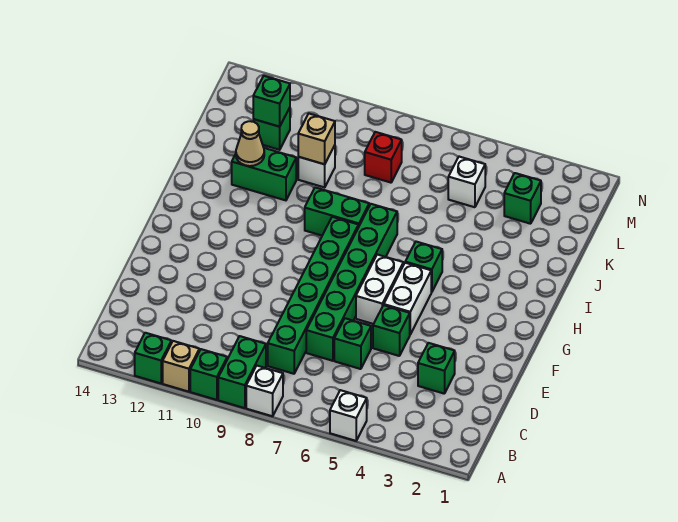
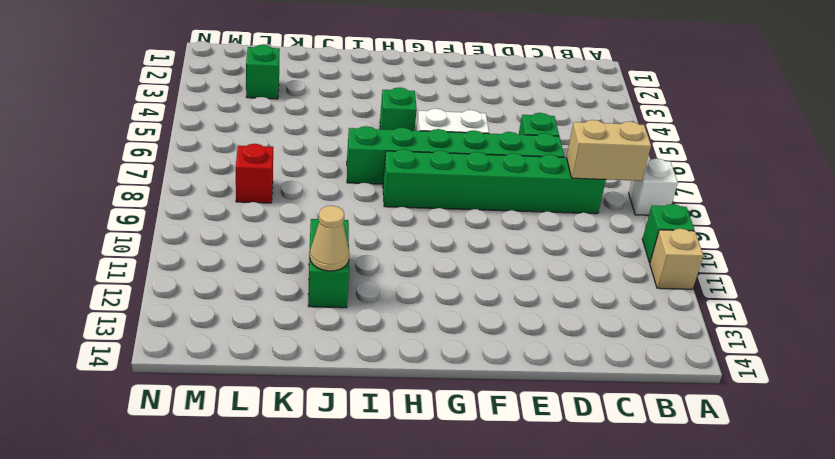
tan brick B8:C8 level 2 -> none
none -> white brick A5 level 1
none -> green brick A9:B9 level 1
none -> green brick A12 level 1

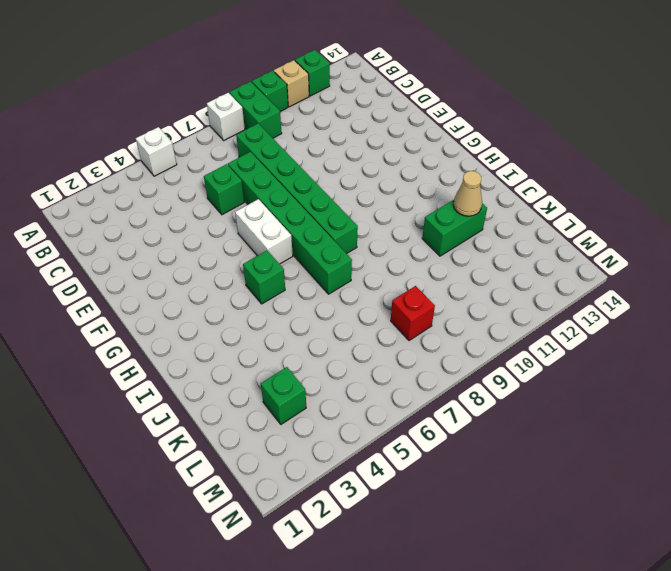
none -> green brick D3 level 1
none -> green brick E5 level 1
none -> white brick F5:G5 level 1

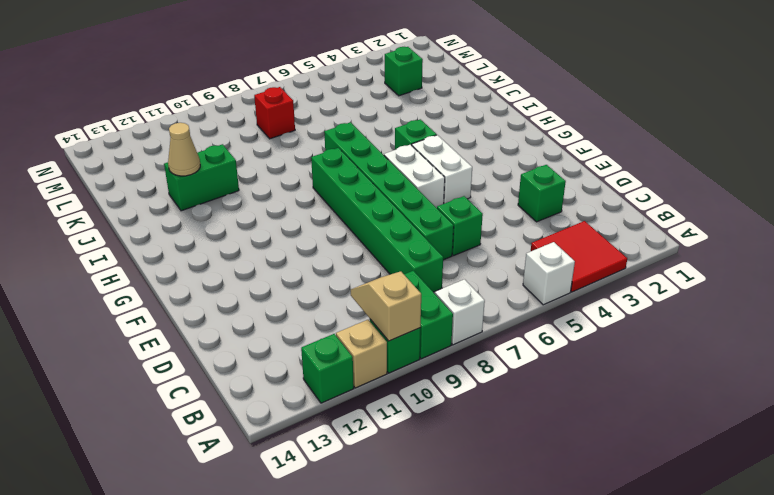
red tile A3:B4 level 1 -> none
tan slope A10:B10 level 2 top A -> none
none -> green brick E5 level 1
none -> green brick I8:I9 level 1
none -> white brick K10 level 1

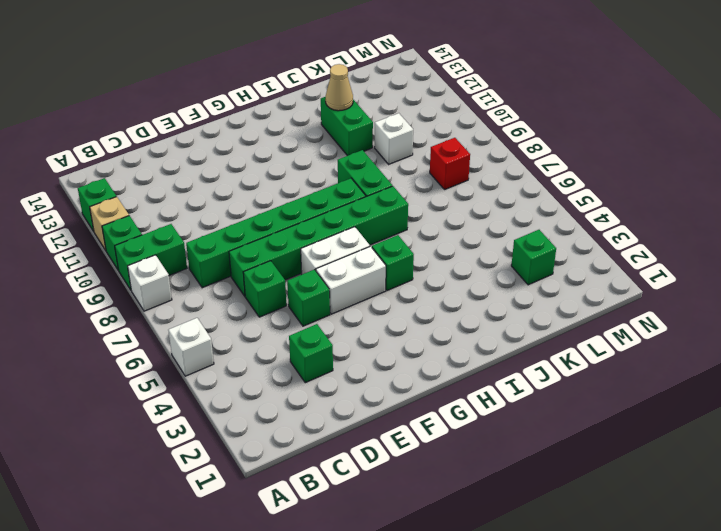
none -> white brick L5 level 1
none -> green brick L12 level 1
none -> tan brick K10 level 2

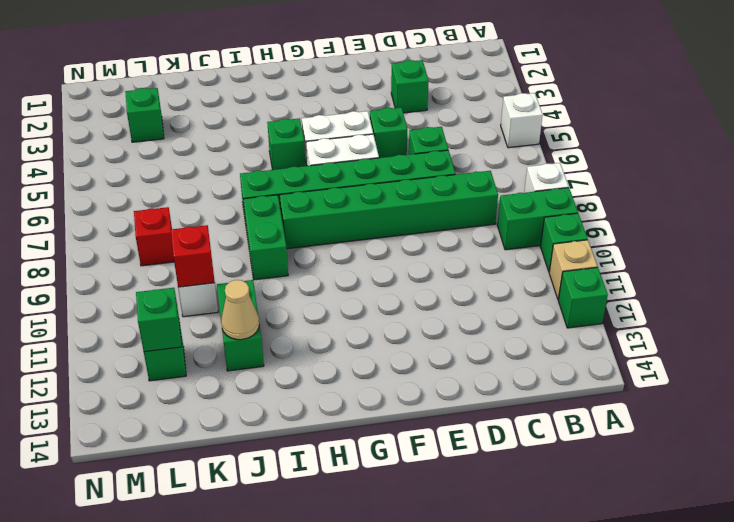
red brick K10 level 2 -> tan brick K10 level 2
none -> white brick L5 level 1

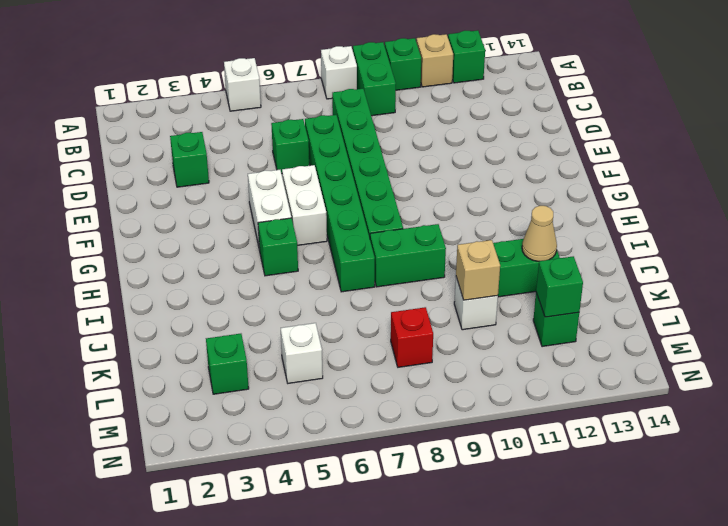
none -> green brick E5 level 1

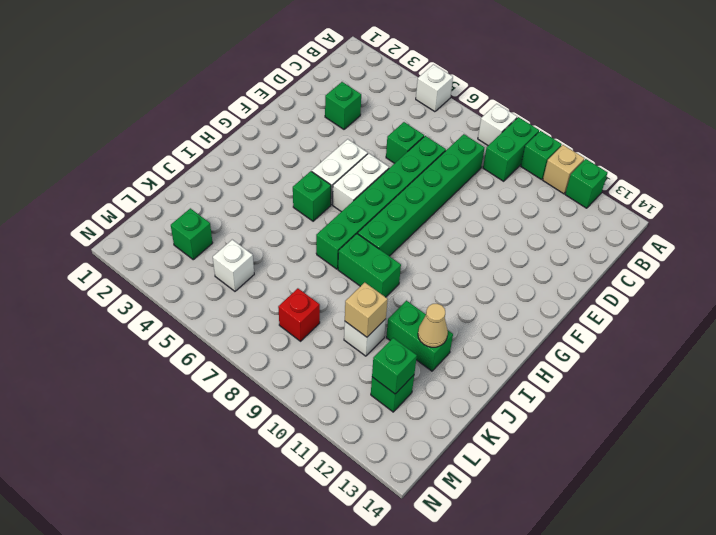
none -> green brick E5 level 1

